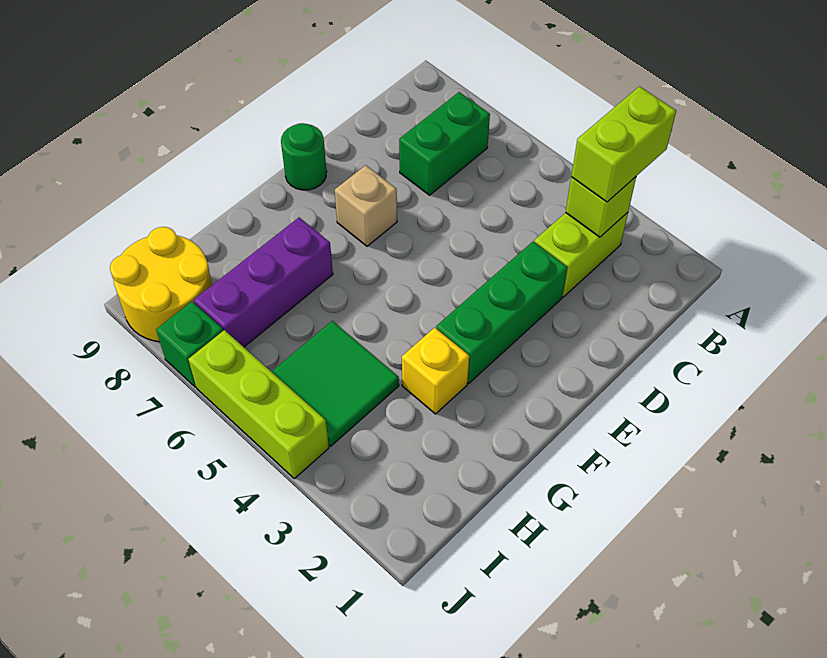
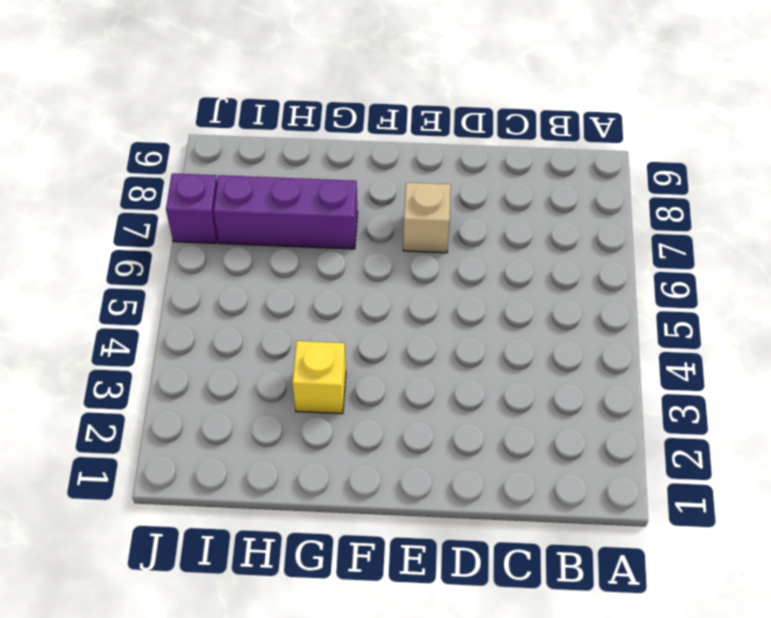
purple brick J7 level 1 -> green brick J7 level 1
none -> lime brick B3:C3 level 1
none -> green brick B7:C7 level 1
none -> green brick D3:F3 level 1

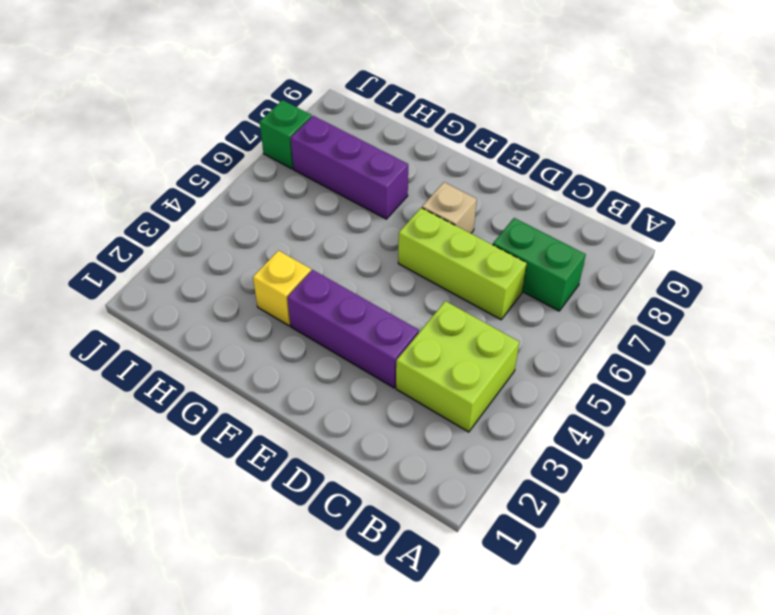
lime brick B3:C4 level 1 -> lime brick B3:C3 level 1
lime brick C6:E6 level 1 -> lime brick J4:J6 level 1
purple brick D3:F3 level 1 -> green brick D3:F3 level 1
none -> green round brick E9 level 1
none -> green tile H4:I5 level 1
none -> yellow round brick I8:J9 level 1

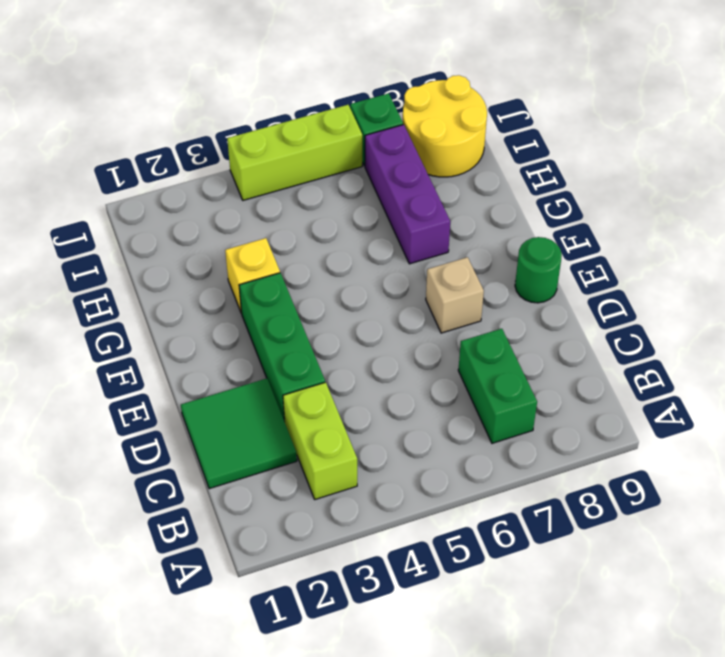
green tile C1:D2 level 1 -> green tile H4:I5 level 1
none -> lime brick B3 level 2
none -> lime brick A3:B3 level 3

